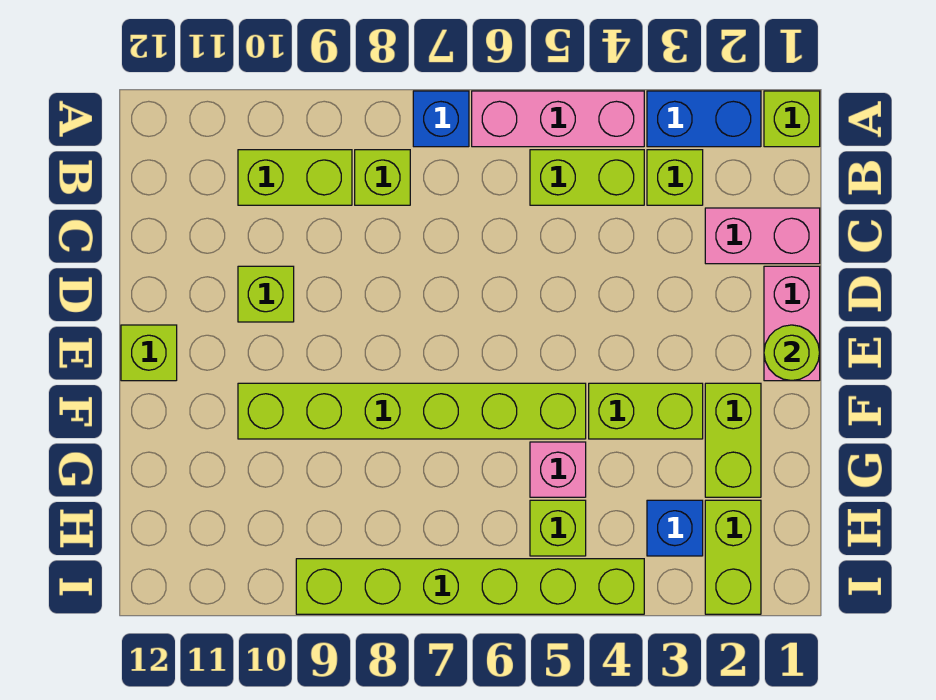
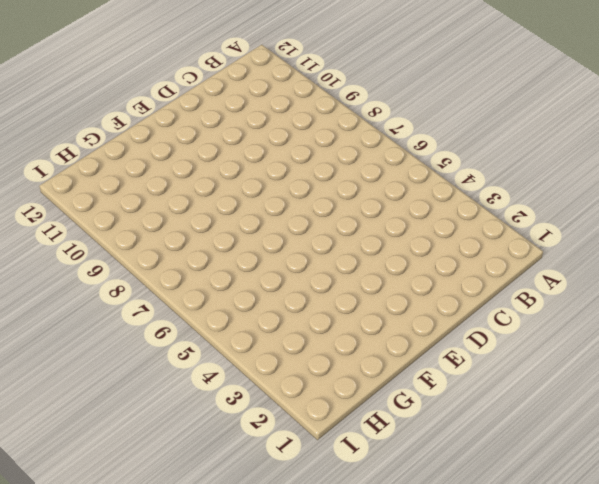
none -> lime brick A1 level 1
none -> blue brick A2:A3 level 1
none -> pink brick A4:A6 level 1

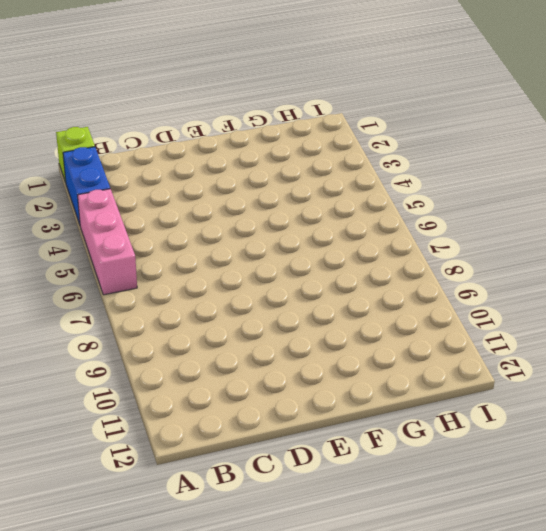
none -> blue brick A7 level 1
none -> lime brick B3 level 1
none -> lime brick B4:B5 level 1

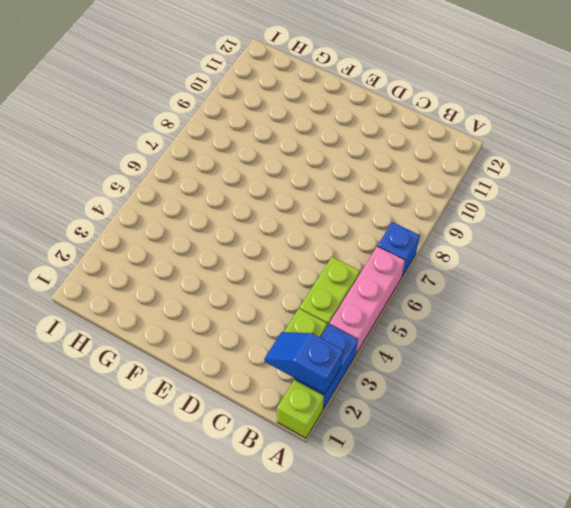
blue slope A2:B2 level 2 top A -> none
none -> lime brick B8 level 1
none -> lime brick B9:B10 level 1
none -> pink brick C1:C2 level 1

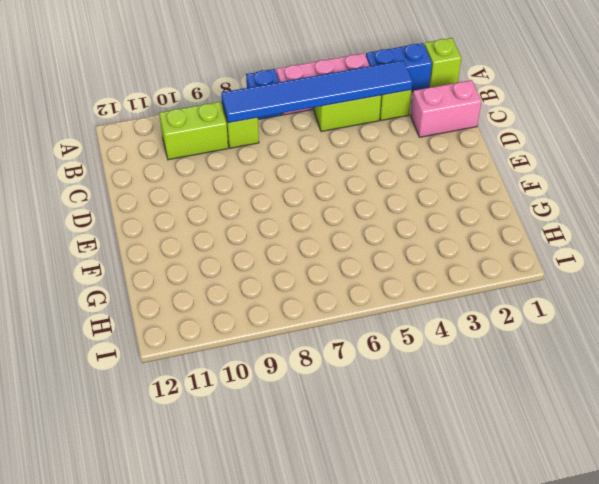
blue tile B3:B8 level 2 -> none
none -> pink brick D1:E1 level 1
none -> lime brick D10 level 1
none -> lime brick E12 level 1

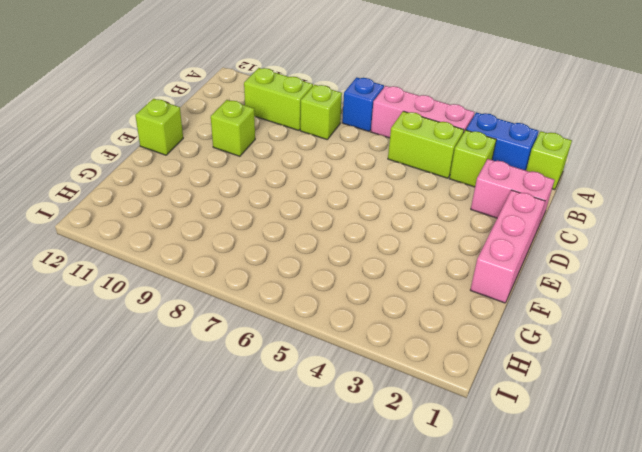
pink brick D1:F1 level 1 -> pink brick D1:E1 level 1
none -> lime brick F2:G2 level 1
none -> lime brick F3:F4 level 1
none -> lime brick F5:F10 level 1

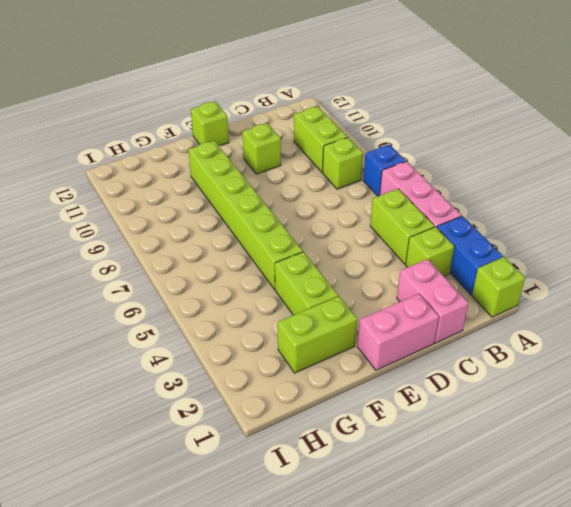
none -> pink brick G5 level 1
none -> lime brick H2:I2 level 1
none -> blue brick H3 level 1

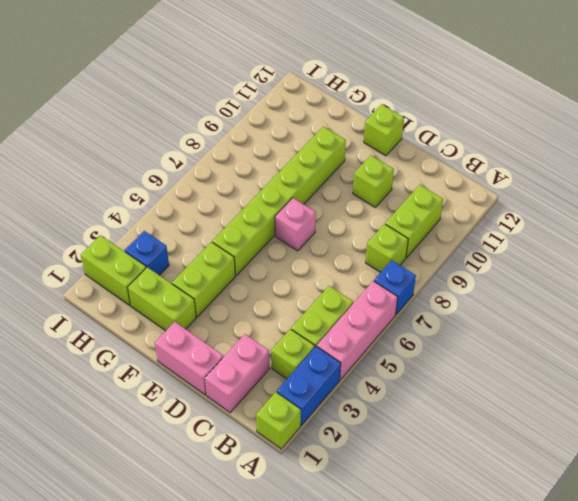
pink brick E7 level 1 -> pink brick G5 level 1
none -> lime brick H5 level 1
none -> lime brick I4:I9 level 1
none -> lime round brick E1 level 2

